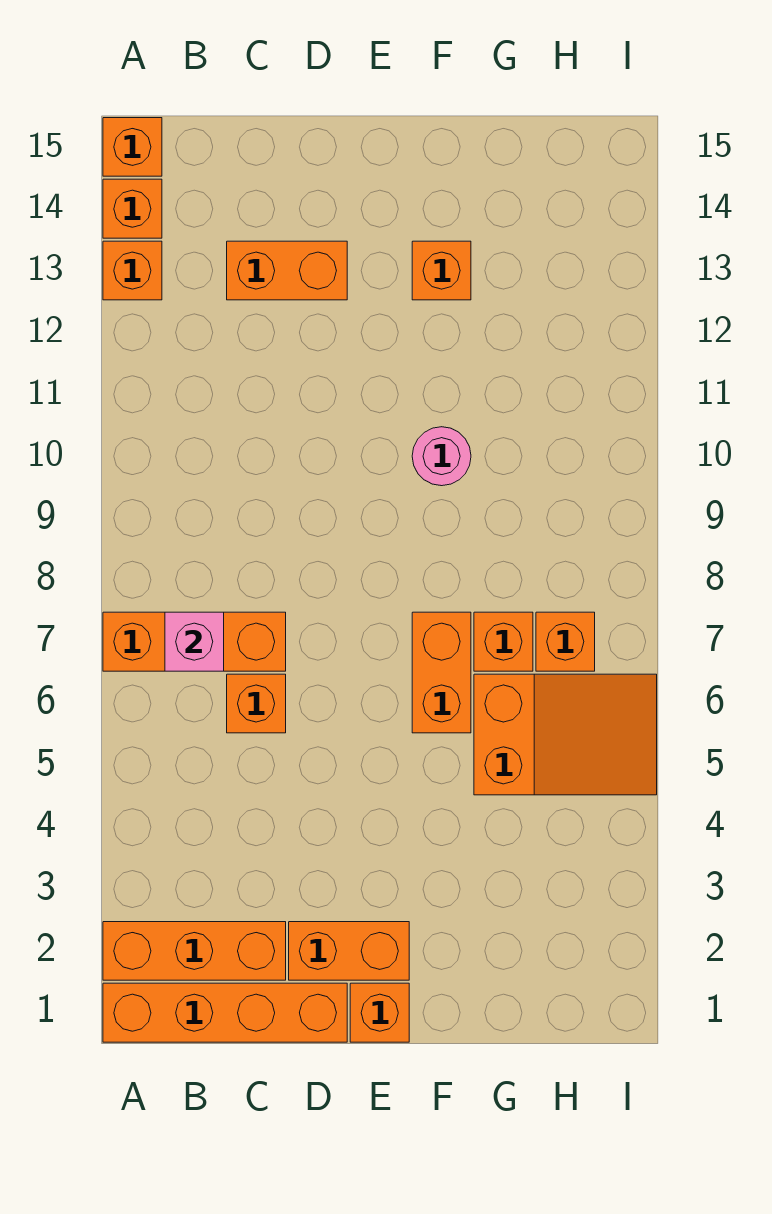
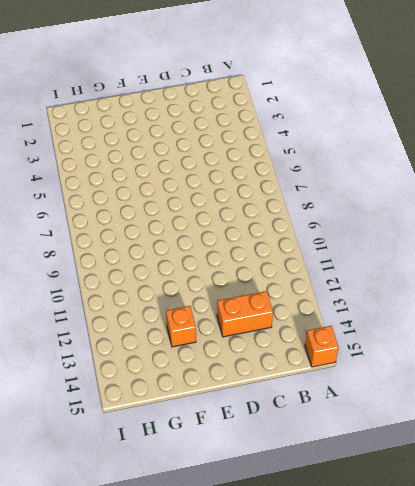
none -> orange brick A1:D1 level 1
none -> orange brick A2:C2 level 1
none -> orange brick A7:C7 level 1

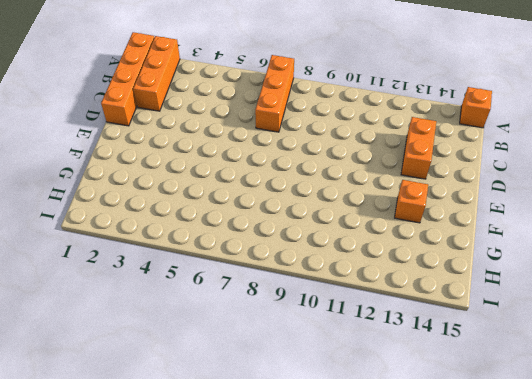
none -> orange brick A13 level 1
none -> orange brick A14 level 1
none -> orange brick C6 level 1

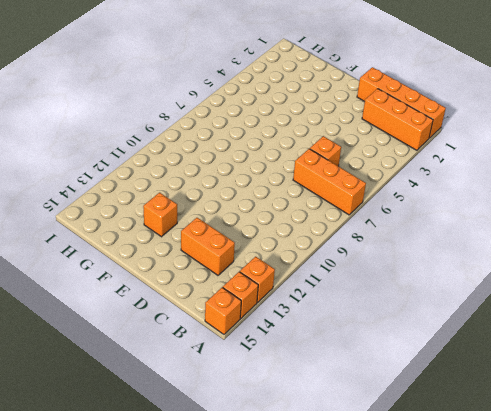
none -> orange brick D2:E2 level 1
none -> orange brick E1 level 1
none -> orange brick F6:F7 level 1

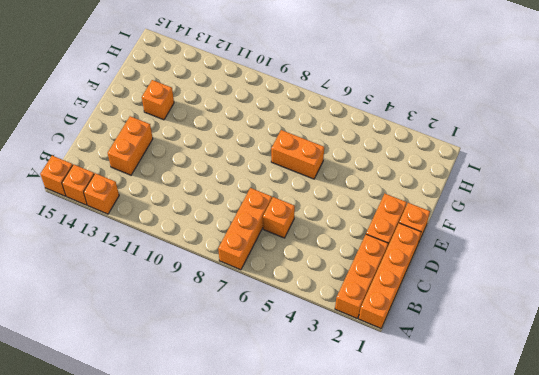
none -> pink round brick F10 level 1
none -> orange slope G5:I6 level 1 top G
none -> orange brick G7 level 1

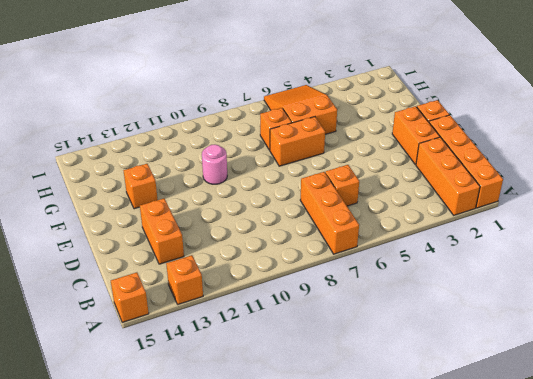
none -> orange brick A14 level 1
none -> orange brick H7 level 1
none -> pink brick B7 level 2

